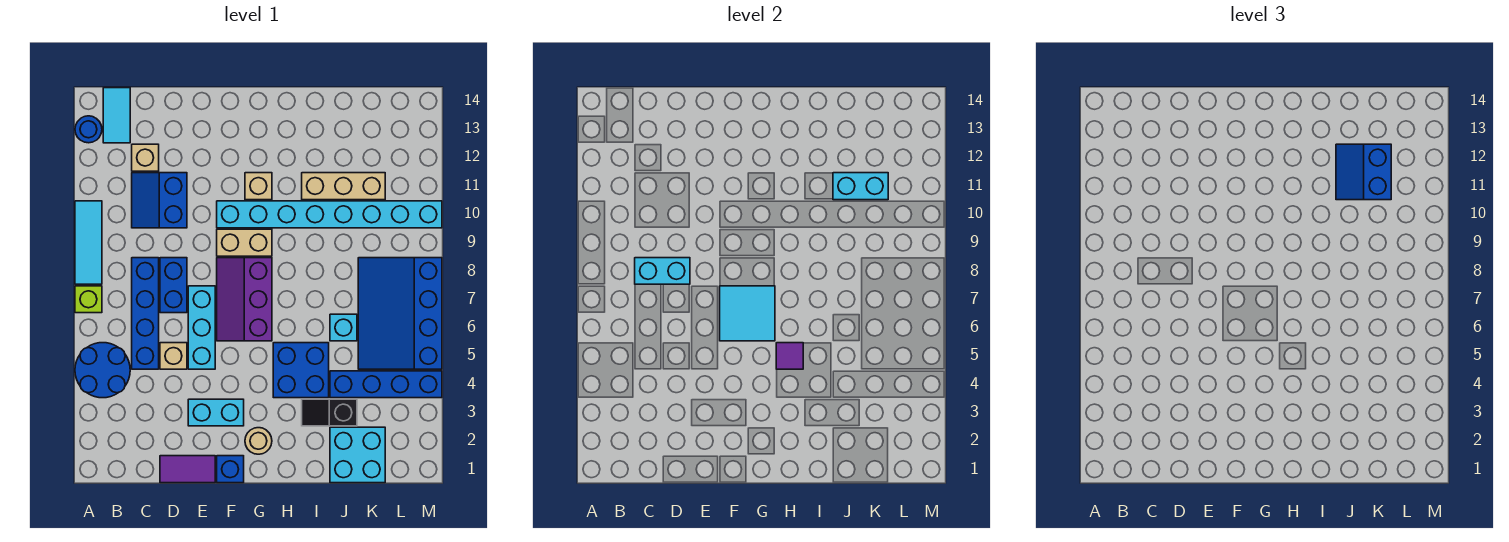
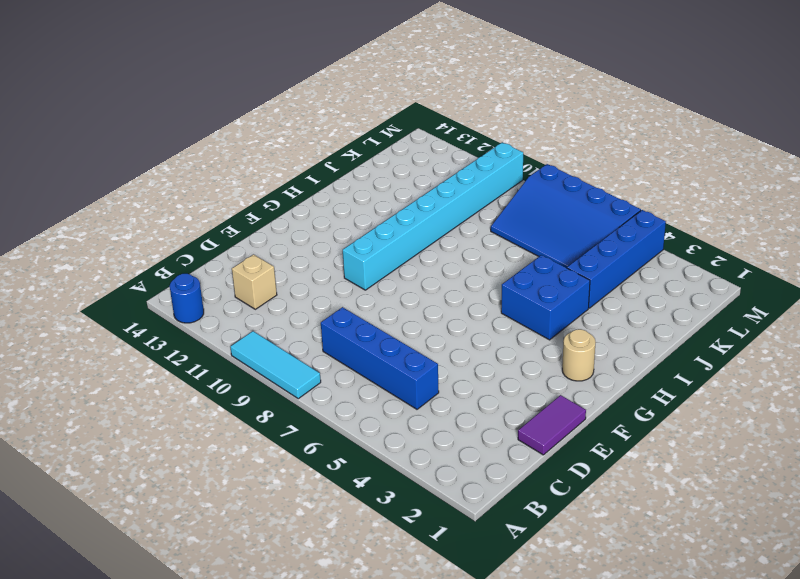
none -> blue round brick A4:B5 level 1
none -> lime brick A7 level 1
none -> cyan tile B13:B14 level 1
none -> blue slope C10:D11 level 1 top D

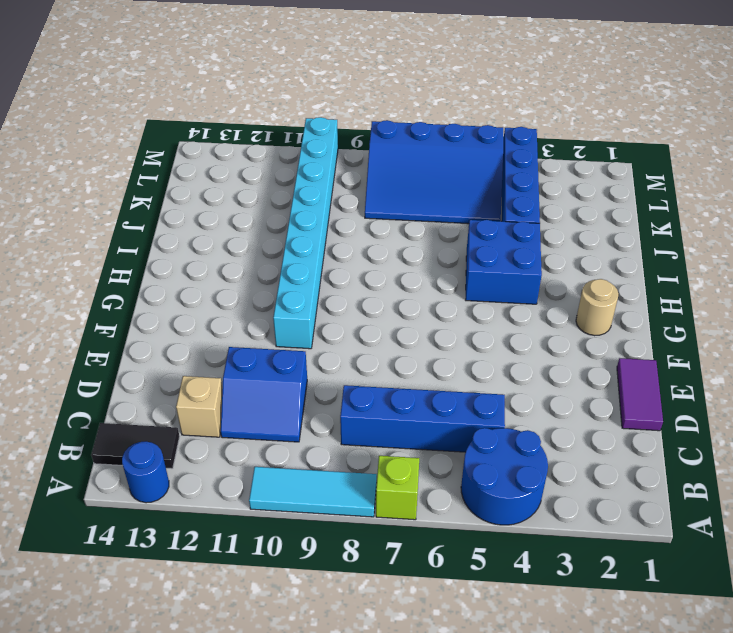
black tile B13:B14 level 1 -> cyan tile B13:B14 level 1
none -> tan brick D5 level 1
none -> blue brick D7:D8 level 1
none -> cyan brick E3:F3 level 1
none -> cyan brick E5:E7 level 1

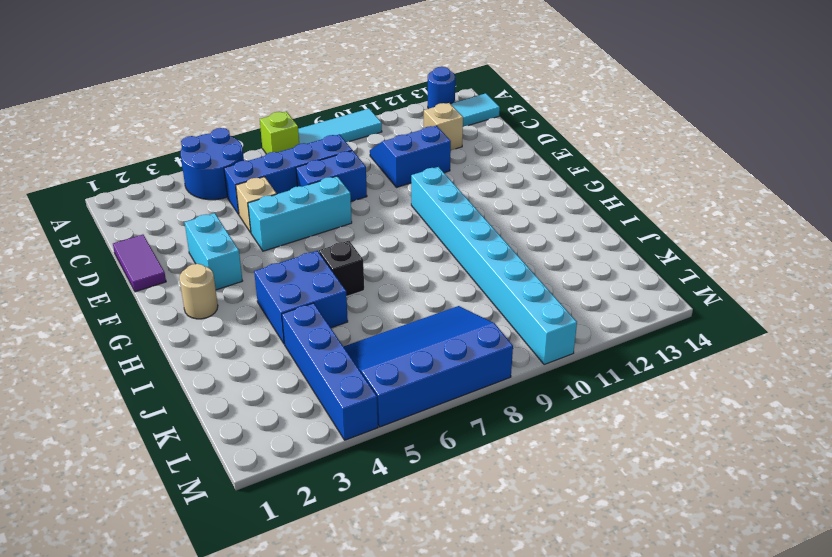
black brick H6 level 1 -> none
none -> blue brick F1 level 1
none -> purple slope F6:G8 level 1 top G
none -> tan brick F9:G9 level 1
none -> tan brick G11 level 1

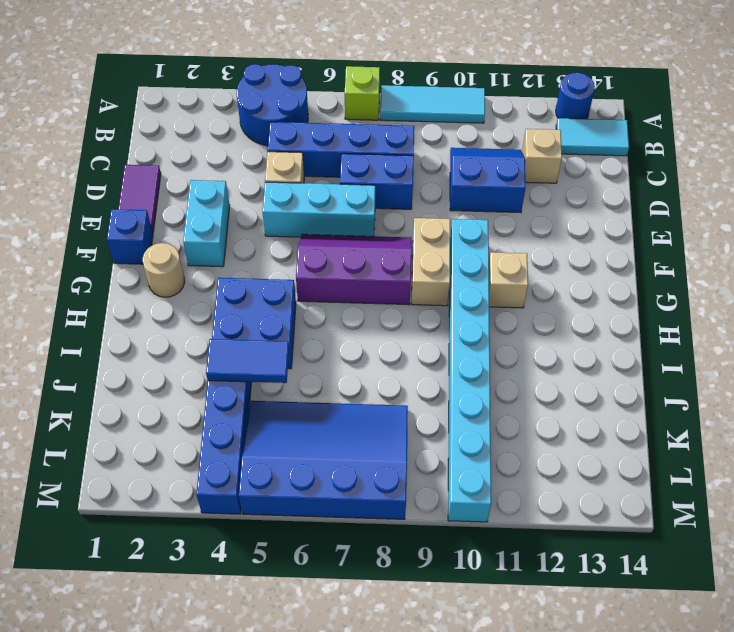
blue tile J4:J5 level 2 -> none
none -> black slope I3:J3 level 1 top J
none -> tan brick I11:K11 level 1
none -> cyan brick J1:K2 level 1
none -> cyan brick J6 level 1

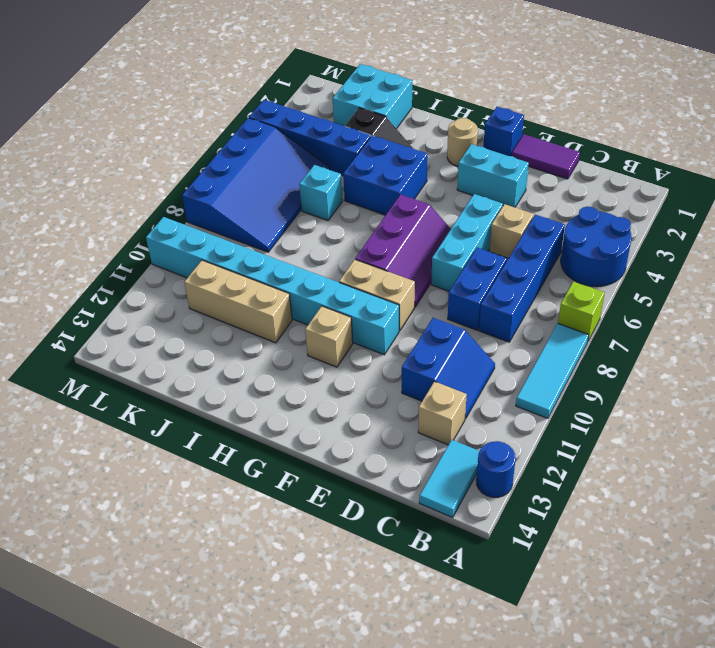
none -> cyan brick C8:D8 level 2
none -> cyan tile F6:G7 level 2
none -> purple tile H5 level 2
none -> cyan brick J11:K11 level 2

